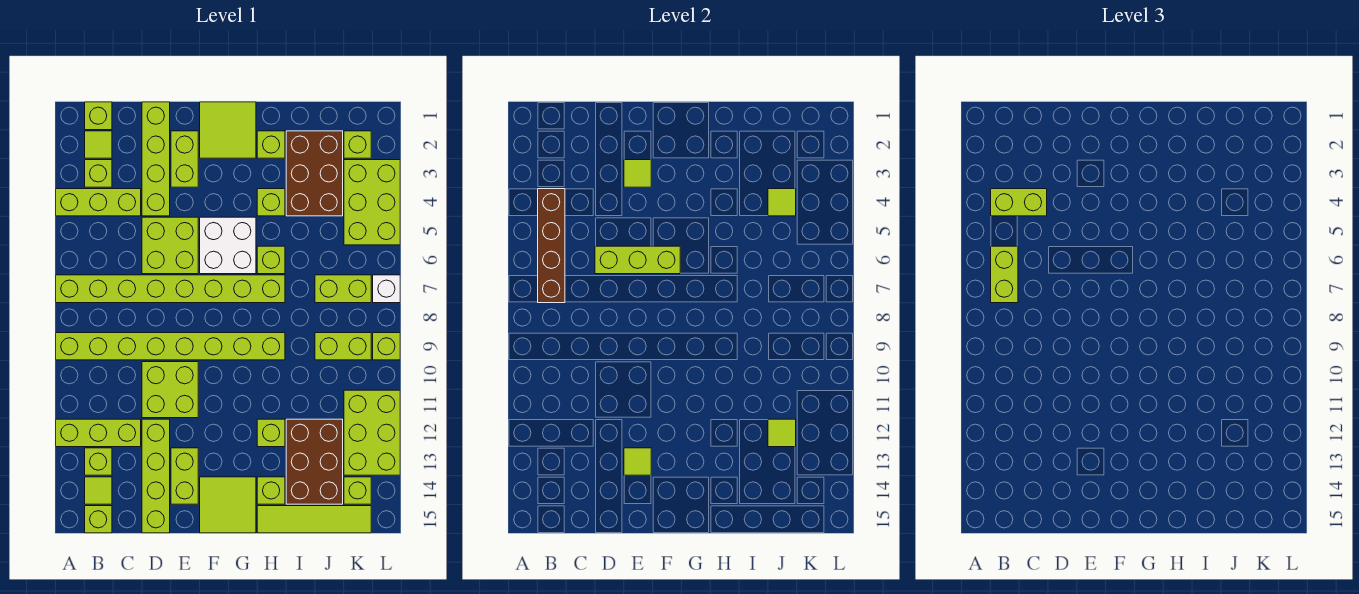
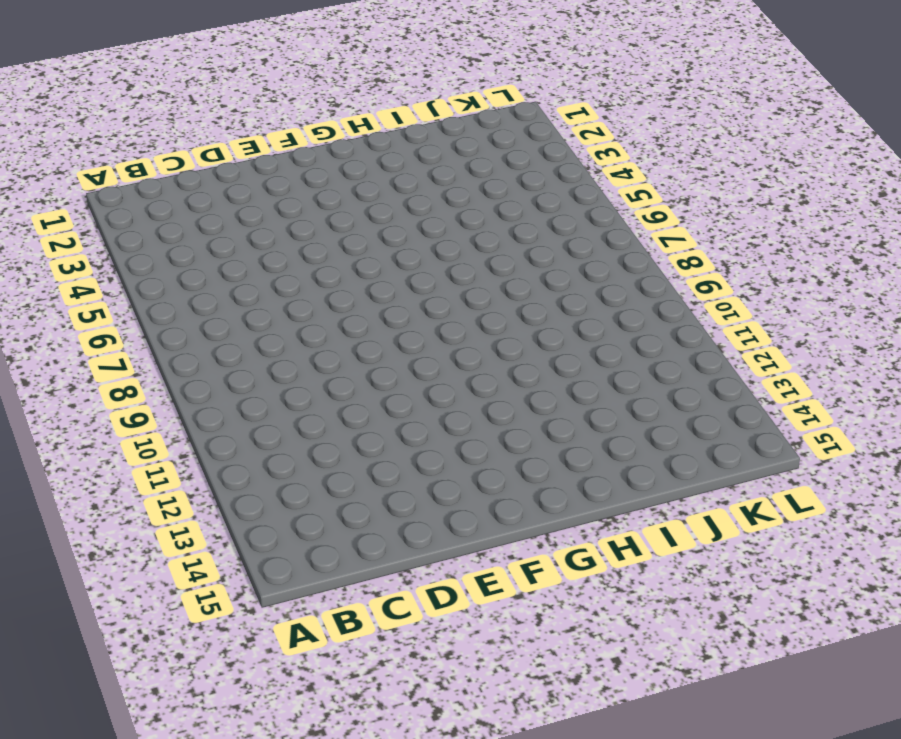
none -> lime brick A4:C4 level 1
none -> lime brick A7:H7 level 1
none -> lime brick A9:H9 level 1
none -> lime brick A12:C12 level 1

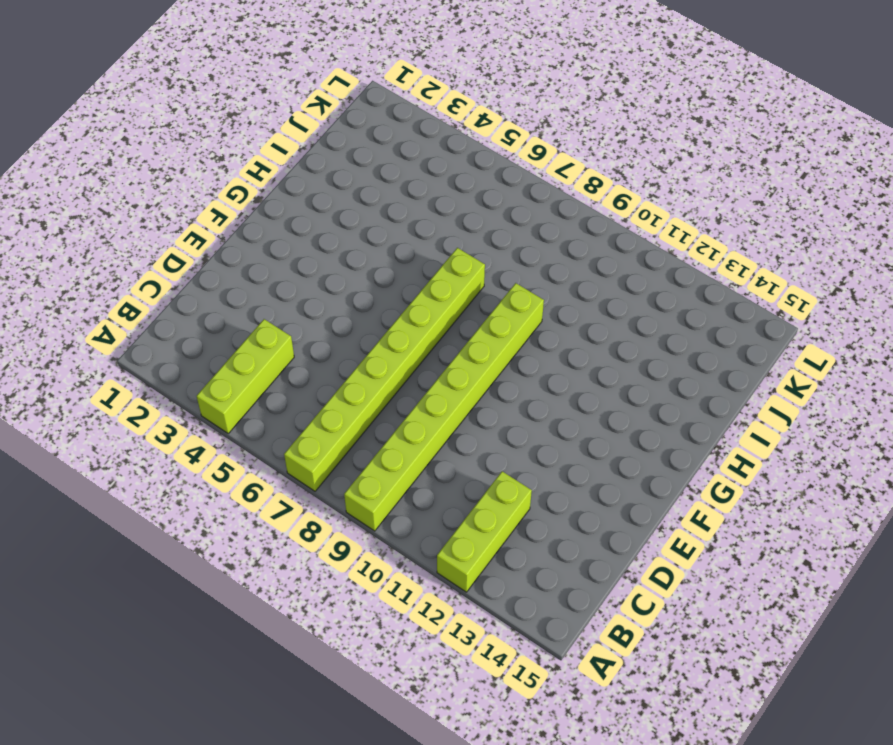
none -> lime brick B1 level 1
none -> lime tile B2 level 1
none -> lime brick B3 level 1
none -> lime brick B13 level 1

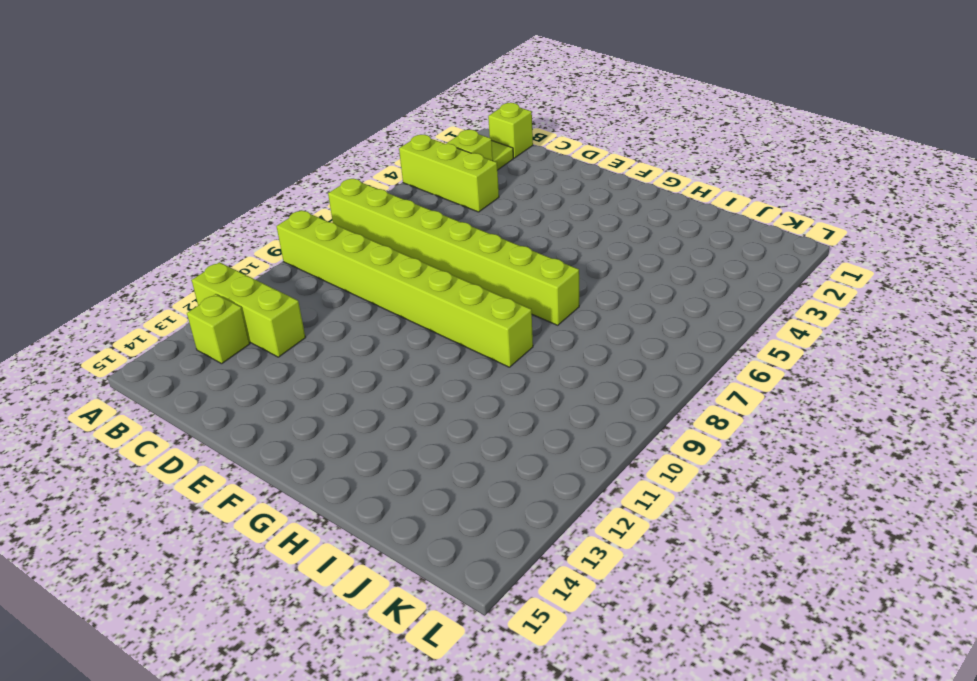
none -> lime tile B14 level 1
none -> lime brick B15 level 1
none -> lime brick D1:D4 level 1
none -> lime brick D5:E6 level 1

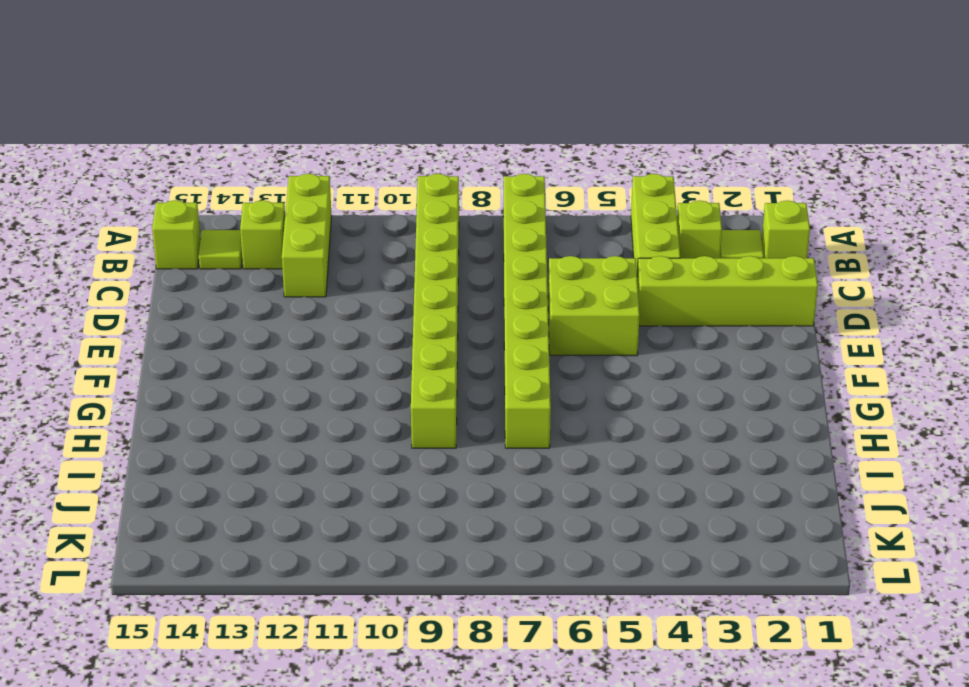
none -> lime brick D10:E11 level 1
none -> lime brick D12:D15 level 1
none -> lime brick E2:E3 level 1
none -> lime brick E13:E14 level 1

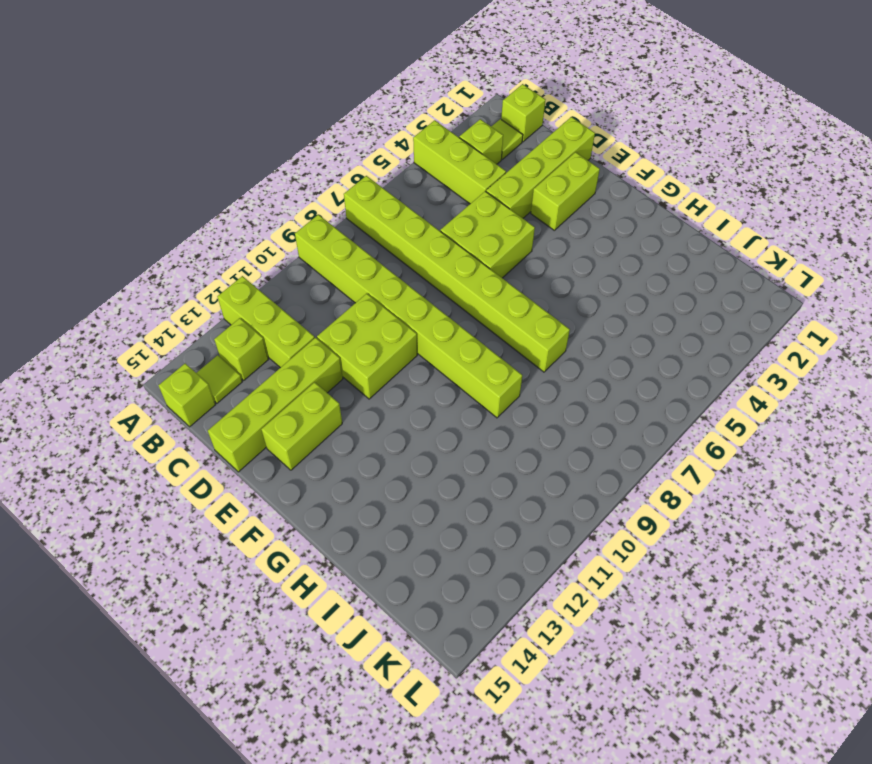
none -> lime tile F1:G2 level 1
none -> white brick F5:G6 level 1
none -> lime tile F14:G15 level 1
none -> lime brick H2 level 1

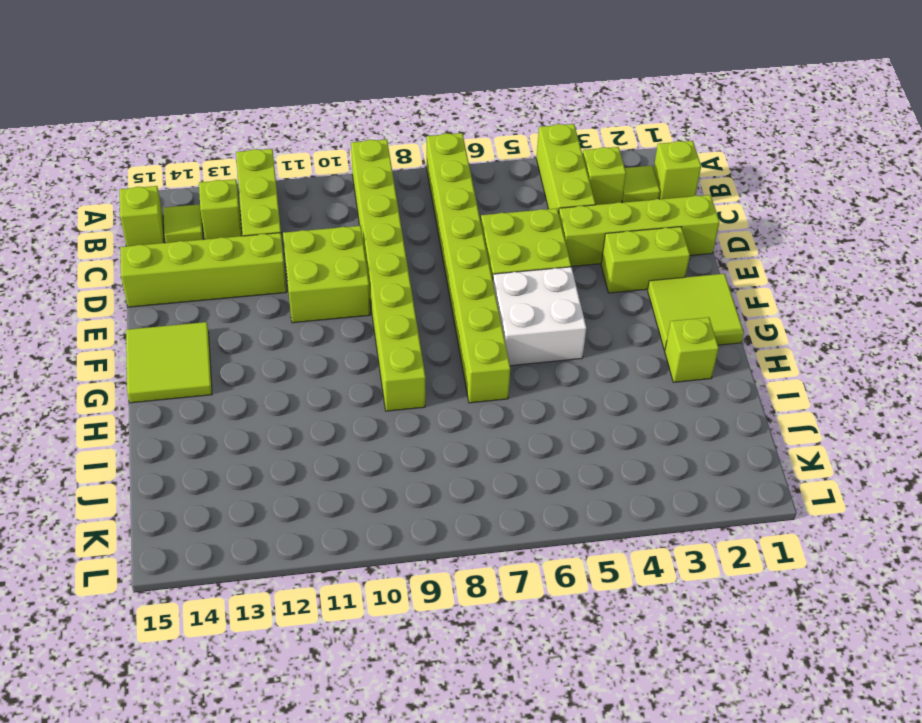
none -> lime brick E13:E14 level 1
none -> lime brick H4 level 1
none -> lime brick H6 level 1
none -> lime brick H12 level 1

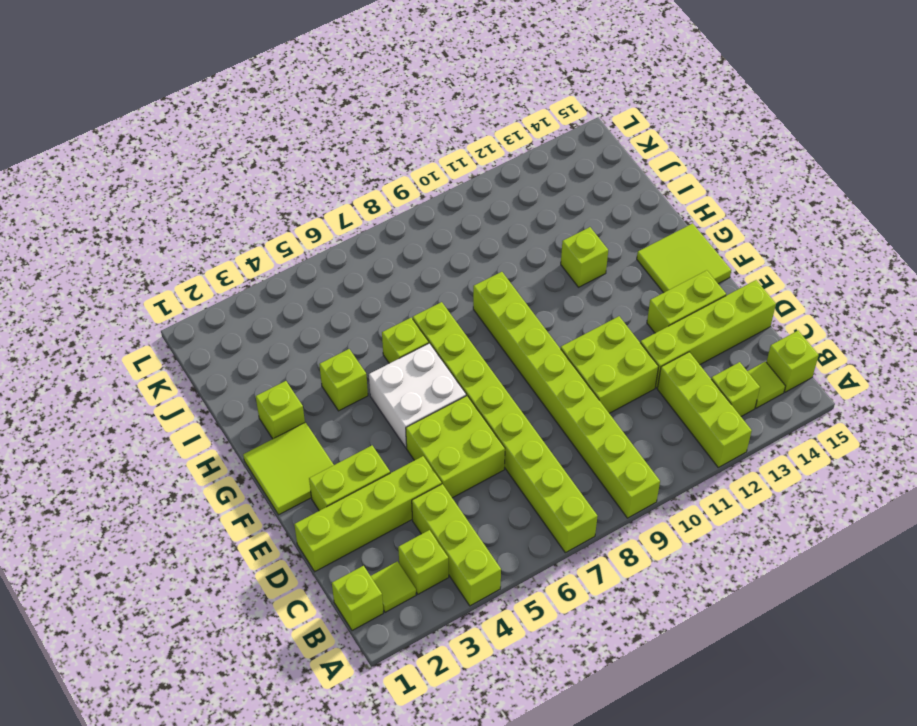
none -> lime brick H14 level 1
none -> lime tile H15:K15 level 1
none -> brown brick I2:J4 level 1
none -> brown brick I12:J14 level 1

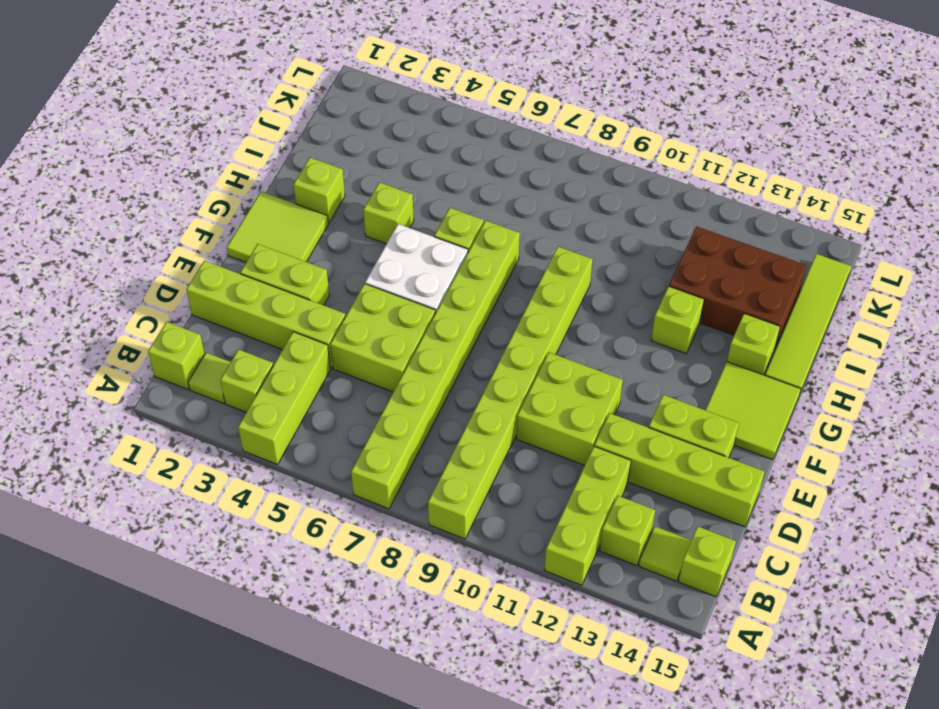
none -> brown brick I2:J4 level 1
none -> lime brick J7:K7 level 1
none -> lime brick J9:K9 level 1
none -> lime brick K2 level 1

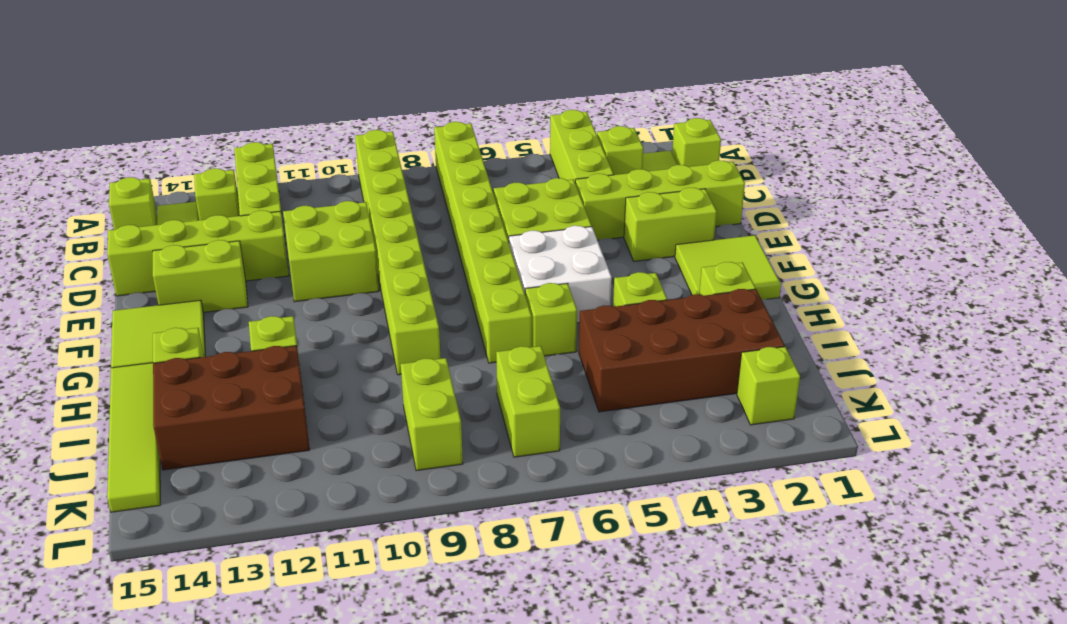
brown brick I2:J5 level 1 -> brown brick I2:J4 level 1
none -> lime brick K3:L5 level 1
none -> lime brick K11:L13 level 1
none -> lime brick K14 level 1
none -> white brick L7 level 1

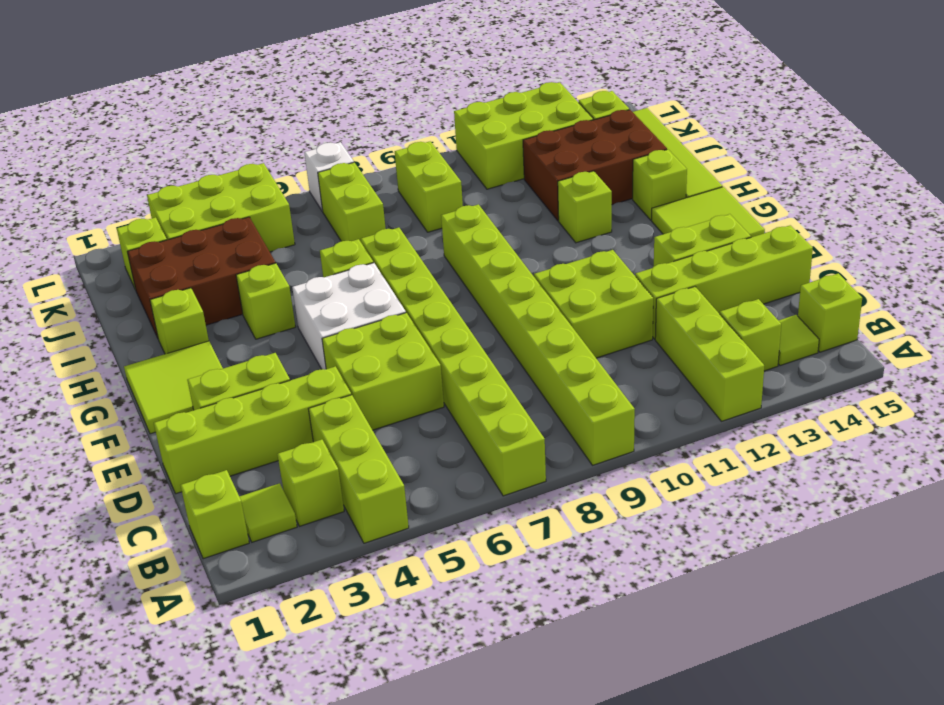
none -> lime brick L9 level 1
none -> brown brick B4:B7 level 2
none -> lime brick D6:F6 level 2
none -> lime tile E3 level 2

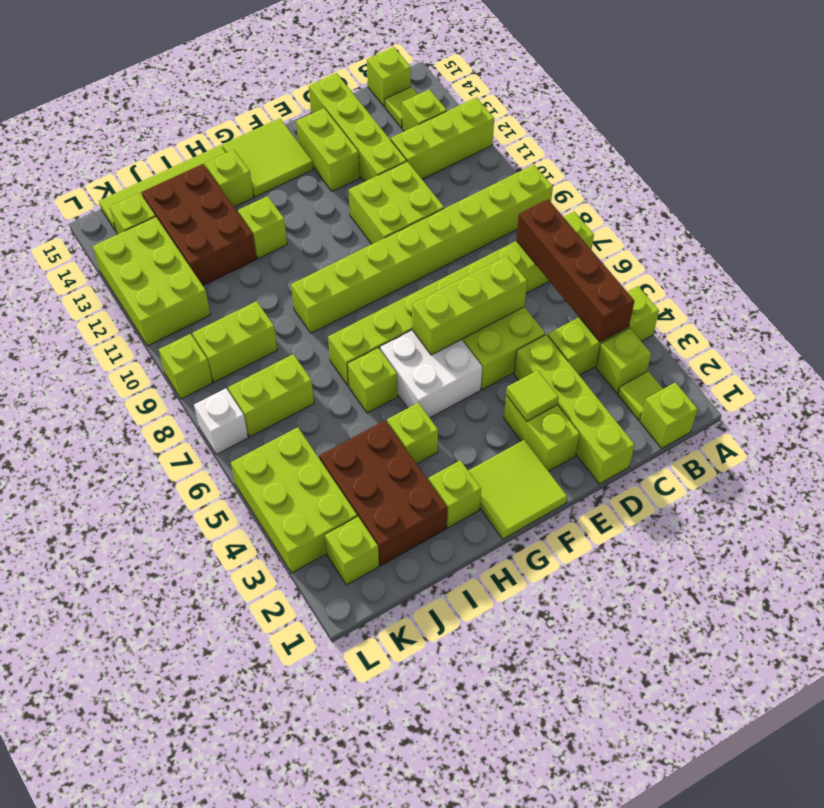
none -> lime tile E13 level 2
none -> lime tile J4 level 2
none -> lime tile J12 level 2
none -> lime brick B4:C4 level 3

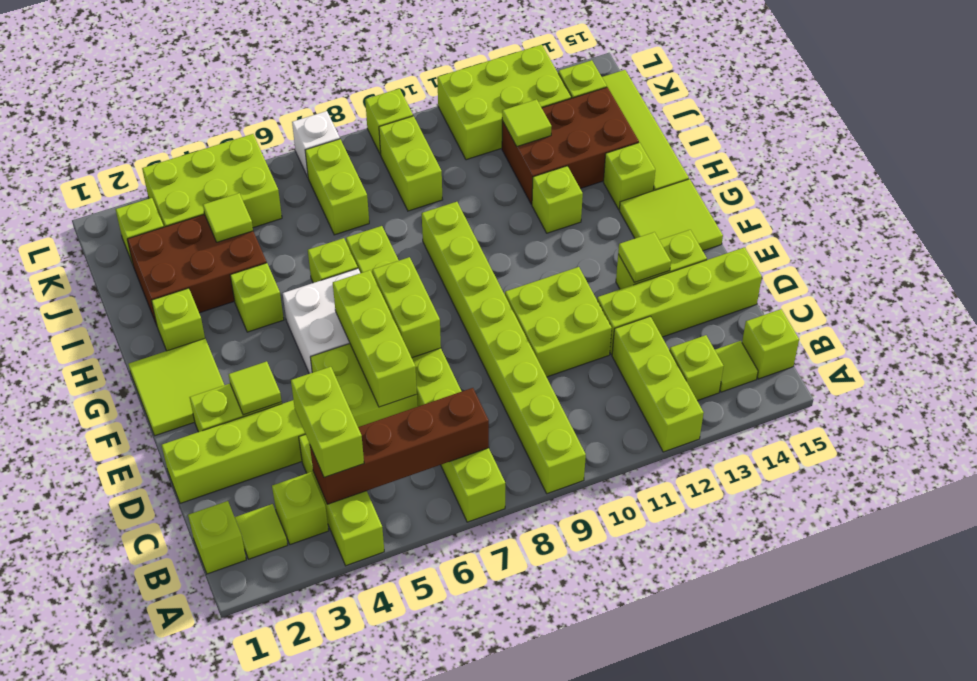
lime brick E7:F7 level 2 -> lime brick B6:B7 level 3

